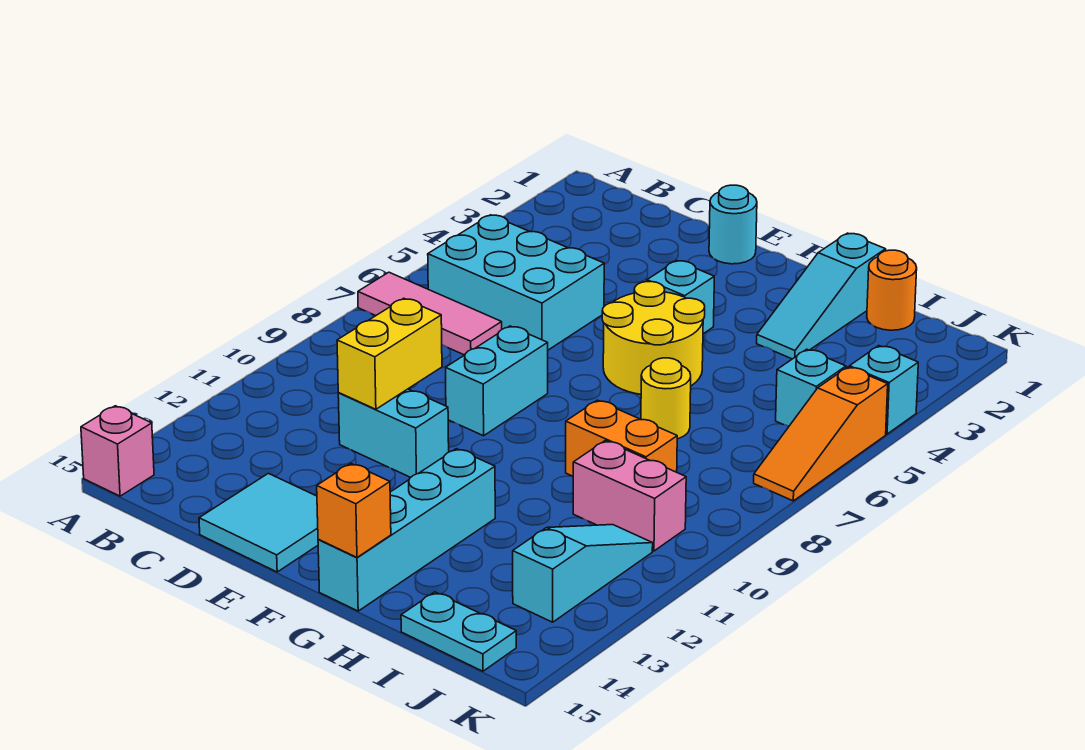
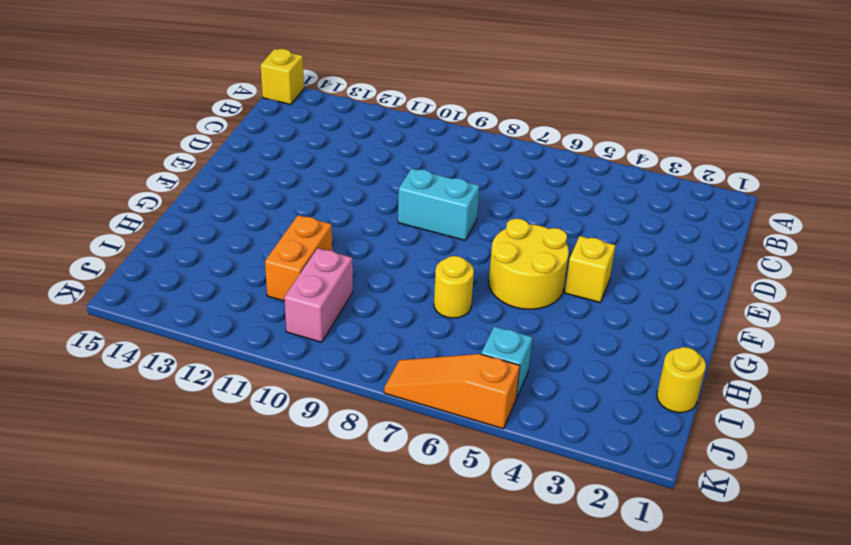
yellow brick A15 level 1 -> pink brick A15 level 1
yellow brick F4 level 1 -> cyan brick F4 level 1
orange brick H11:I11 level 1 -> orange brick H9:I9 level 1
yellow round brick I1 level 1 -> orange round brick I1 level 1
none -> pink tile A7:C7 level 1
none -> cyan brick B5:D6 level 1
none -> cyan brick D11:E11 level 1

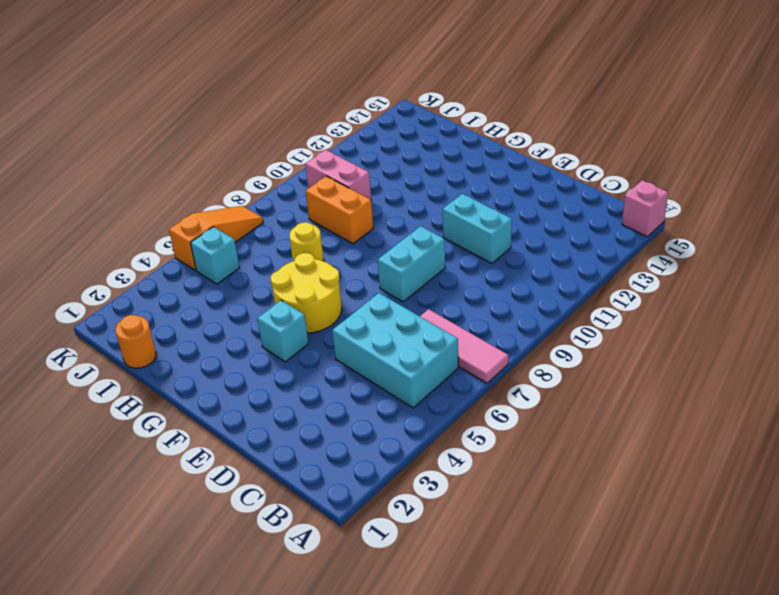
none -> cyan tile D14:E15 level 1
none -> cyan round brick E1 level 1
none -> cyan brick G12:G15 level 1

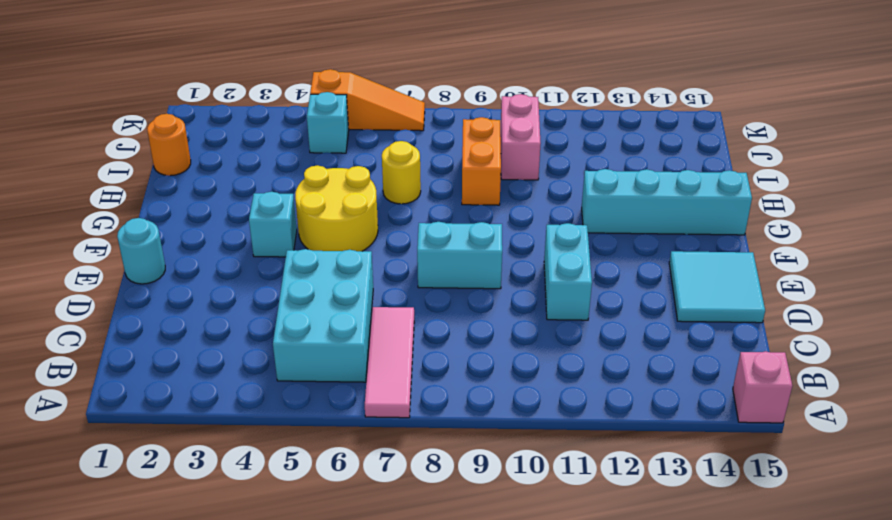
none -> cyan slope H1:H3 level 1 top 1
none -> cyan plate I15:J15 level 1
none -> cyan slope J11:J13 level 1 top 13

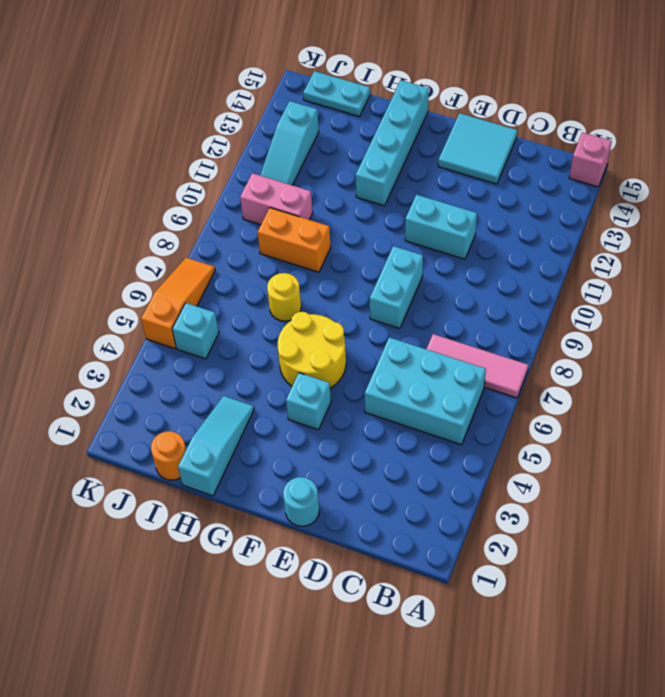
none -> cyan brick K4 level 1
none -> yellow brick D10:D11 level 2
none -> orange brick G15 level 2

